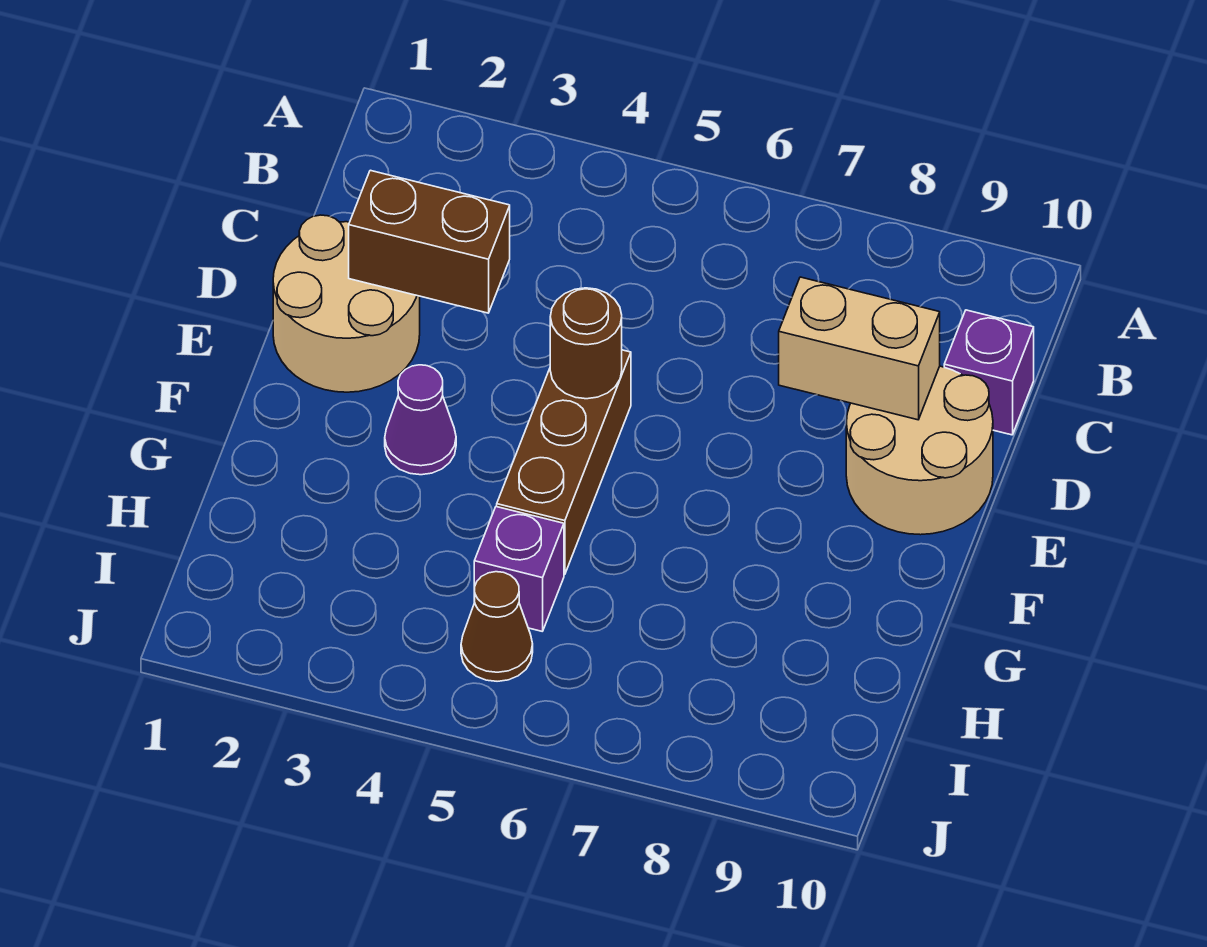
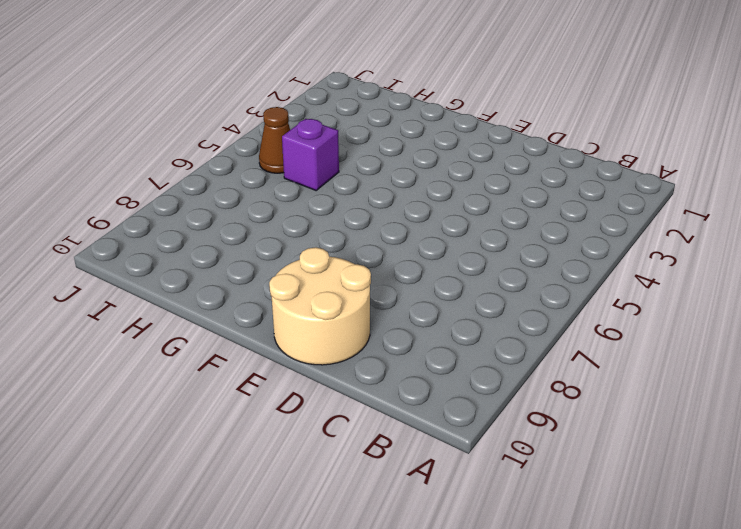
none -> purple brick C10 level 1
none -> tan round brick D1:E2 level 1

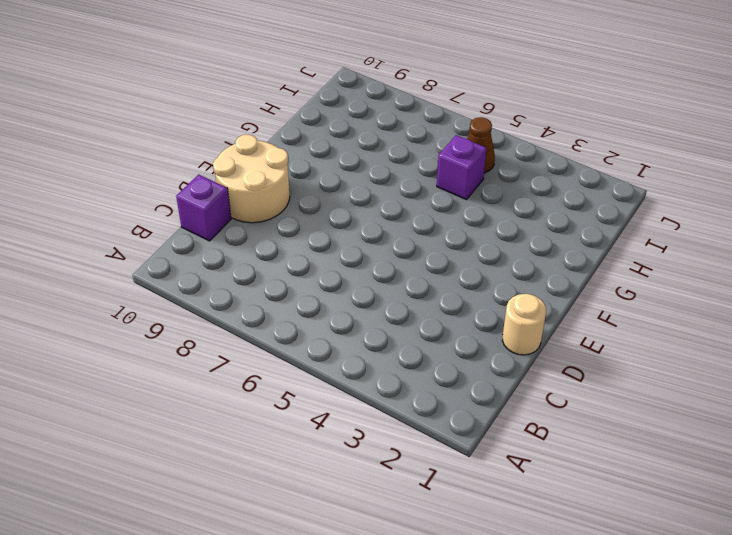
tan round brick D1 level 1 -> tan round brick D1:E2 level 1
none -> brown brick E5:G5 level 1
none -> purple cone F3 level 1

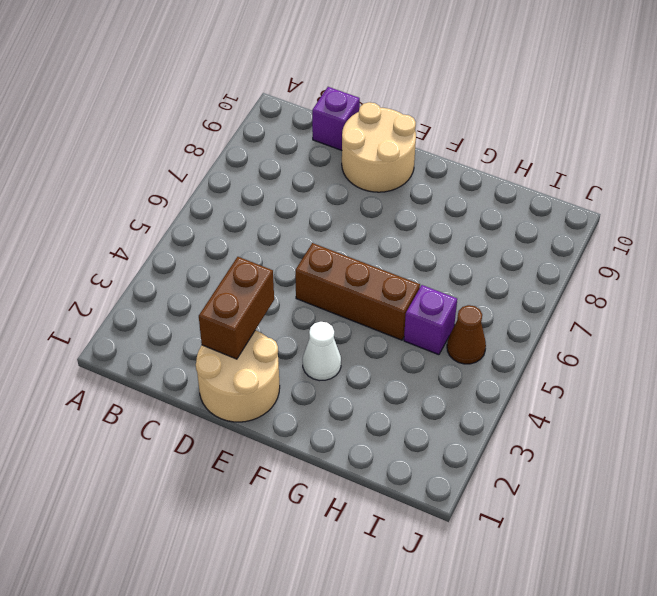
white cone F3 level 1 -> purple cone F3 level 1
none -> tan brick D8:D9 level 2
none -> brown round brick E5 level 2

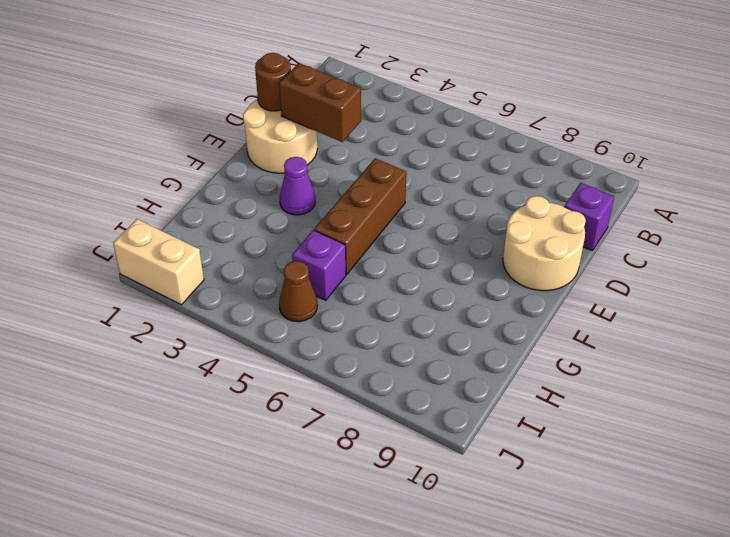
brown round brick D1 level 2 -> brown round brick E5 level 2
tan brick J1:J2 level 1 -> tan brick D8:D9 level 2

